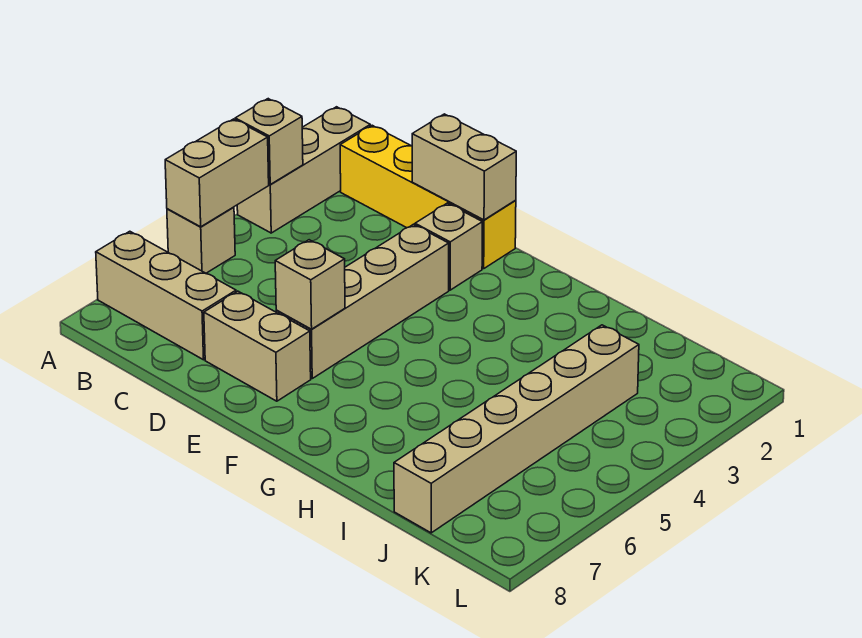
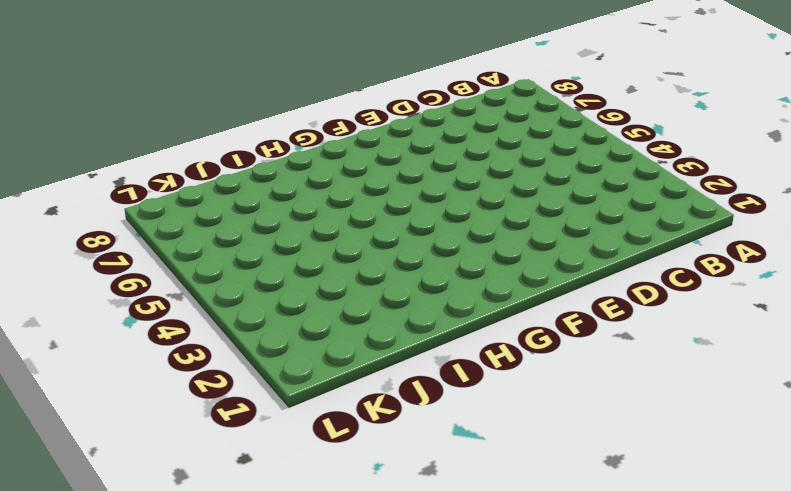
none -> tan brick A1:A3 level 1
none -> tan brick A5 level 1
none -> tan brick A7:C7 level 1

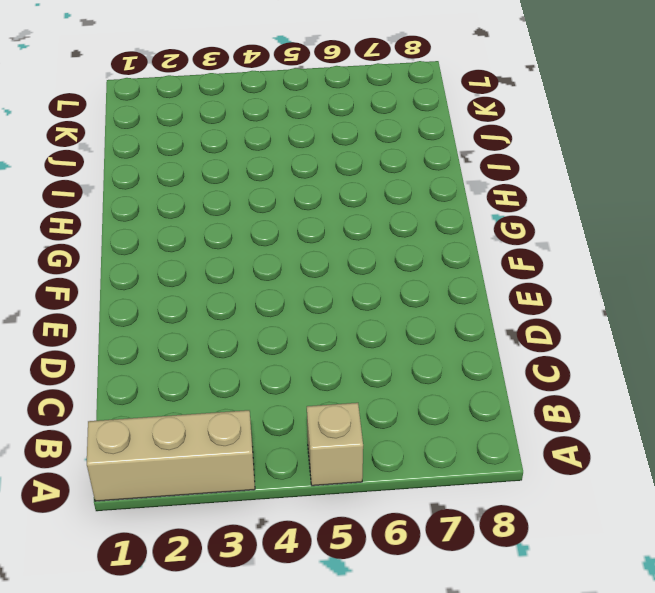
none -> tan brick A7:C7 level 1
none -> yellow brick B1:E1 level 1
none -> tan brick D7:E7 level 1

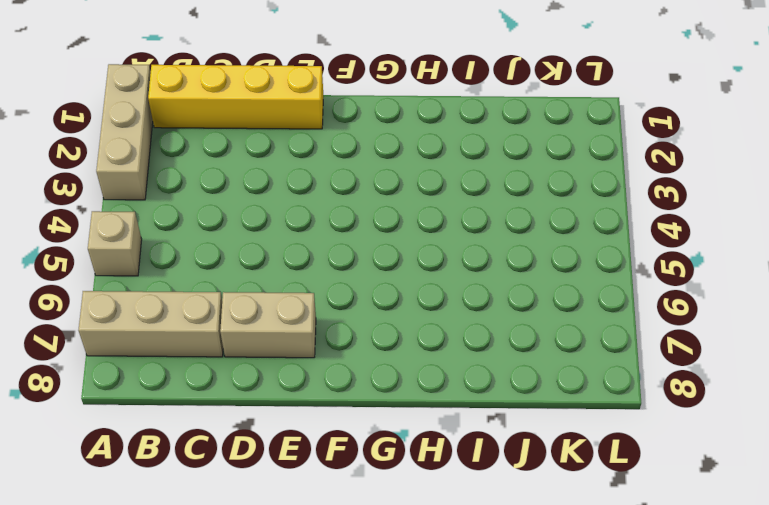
none -> tan brick E2 level 1
none -> tan brick E3:E6 level 1
none -> tan brick J3:J8 level 1

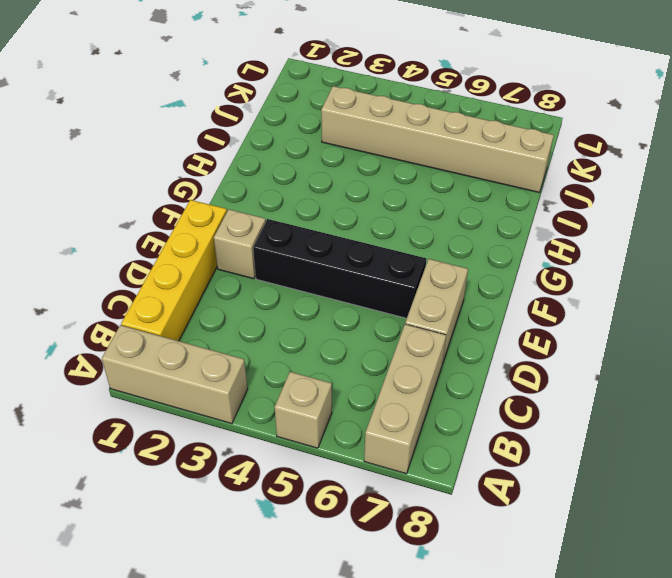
black brick E3:E6 level 1 -> tan brick E3:E6 level 1
none -> tan brick A3 level 2
none -> tan brick A4:A5 level 2
none -> tan brick D1:E1 level 2

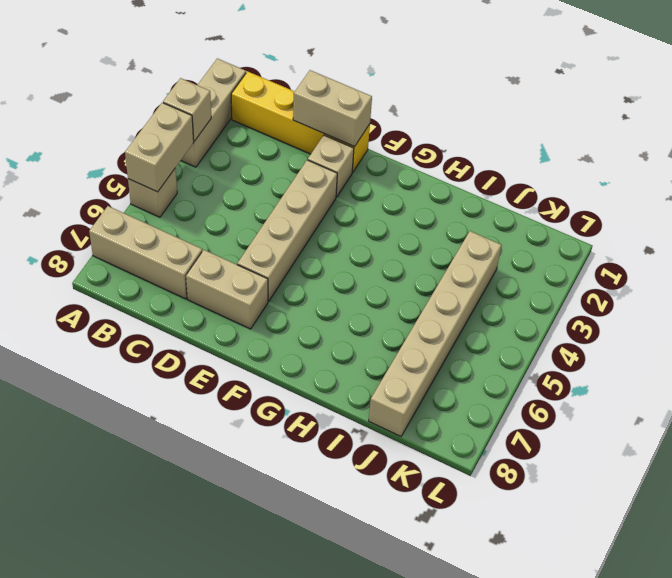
none -> tan brick E6 level 2

